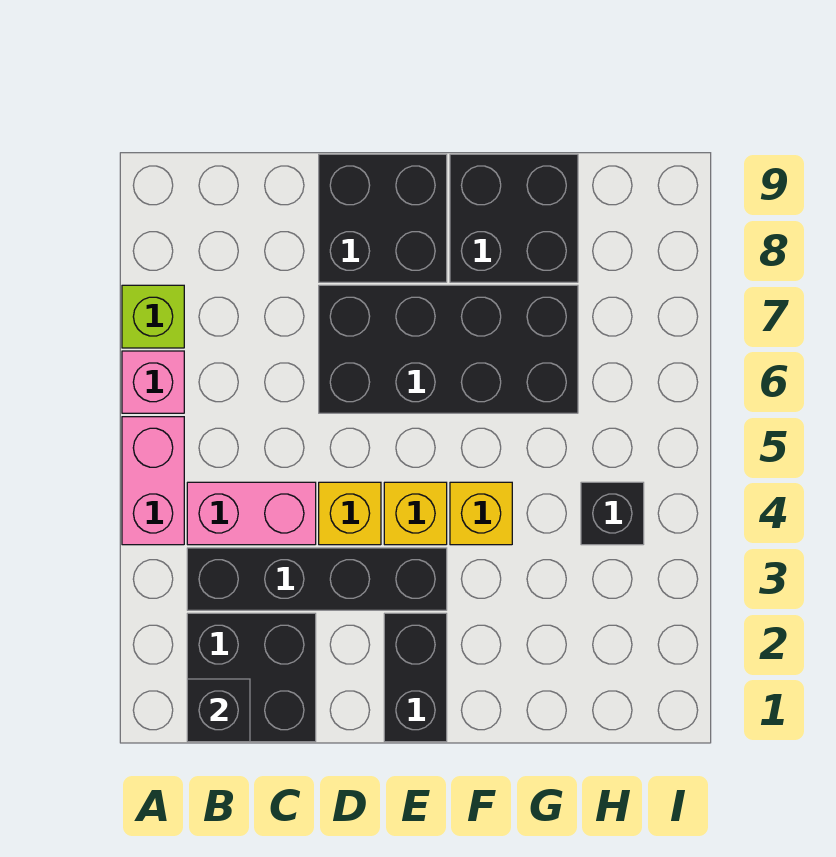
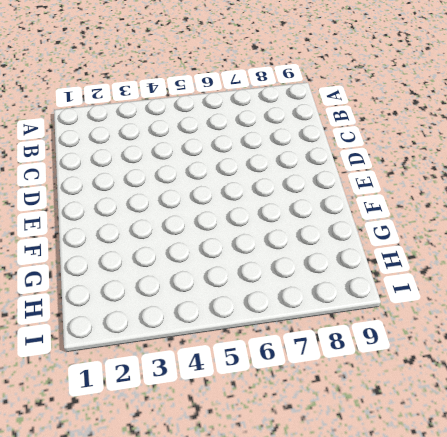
none -> pink brick A4:A5 level 1
none -> pink brick A6 level 1
none -> lime brick A7 level 1

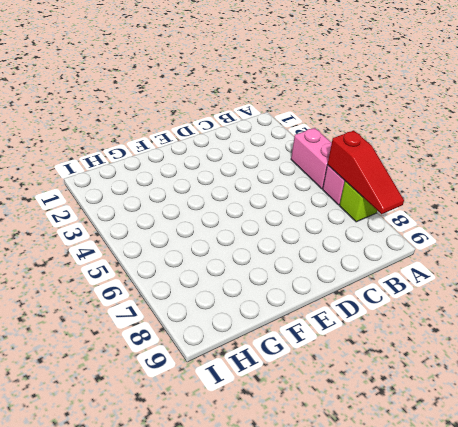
red slope A6:A8 level 2 top 6 -> none
none -> black brick B1:C2 level 1
none -> black brick B3:E3 level 1
none -> pink brick B4:C4 level 1

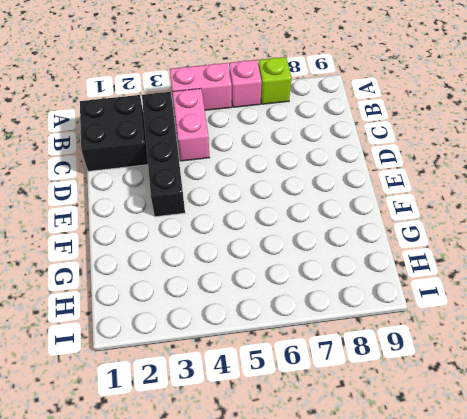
none -> yellow brick D4 level 1
none -> black brick D6:G7 level 1
none -> black brick D8:E9 level 1

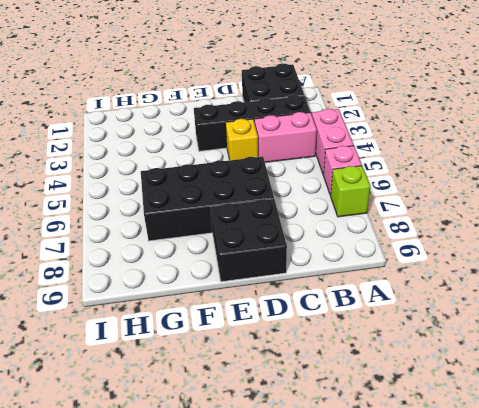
none -> black brick E1:E2 level 1
none -> yellow brick E4 level 1
none -> yellow brick F4 level 1

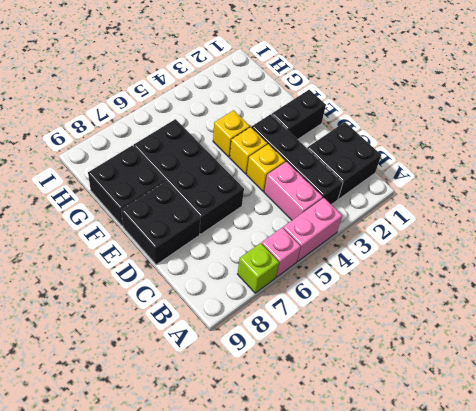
none -> black brick H4 level 1
none -> black brick B1 level 2

